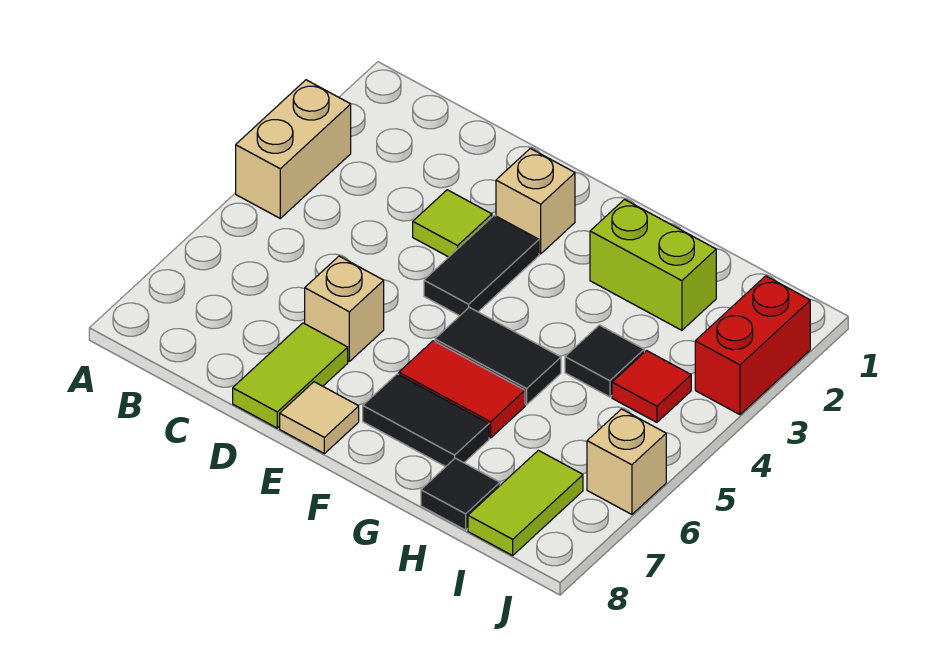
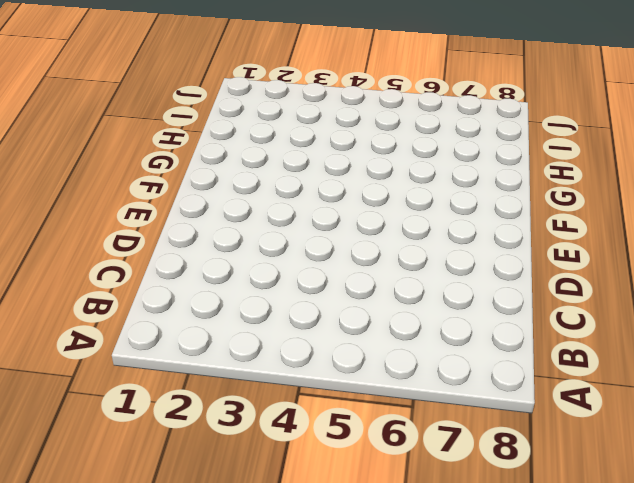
none -> tan brick A3:A4 level 1
none -> lime tile D3 level 1
none -> tan brick D6 level 1

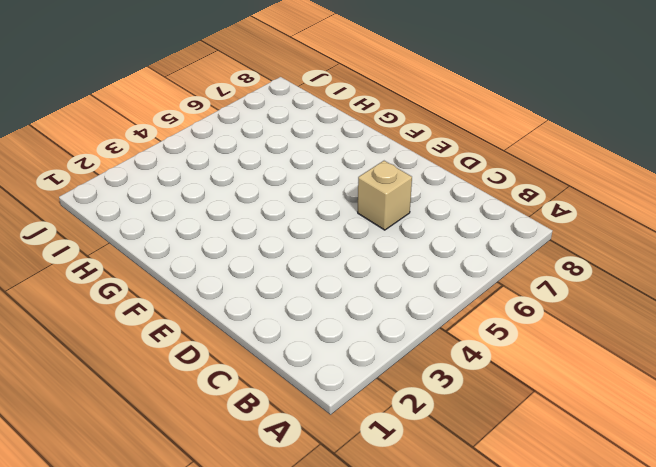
none -> tan brick A3:A4 level 1
none -> lime tile D3 level 1
none -> lime tile D7:D8 level 1

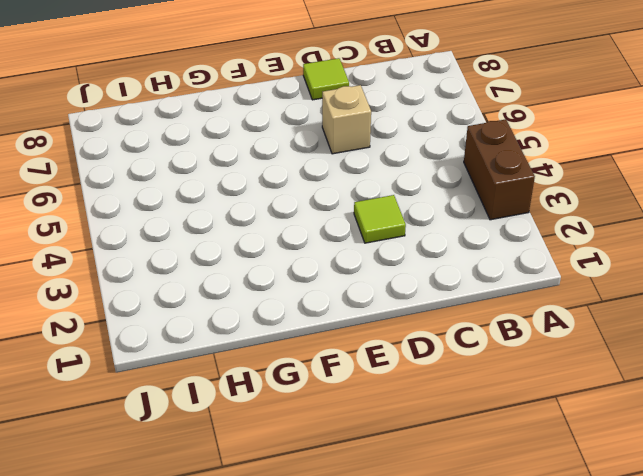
brown brick A3:A4 level 1 -> tan brick A3:A4 level 1
lime tile D8 level 1 -> lime tile D7:D8 level 1
none -> tan brick E2 level 1
none -> black tile E3:E4 level 1
none -> tan tile E8 level 1

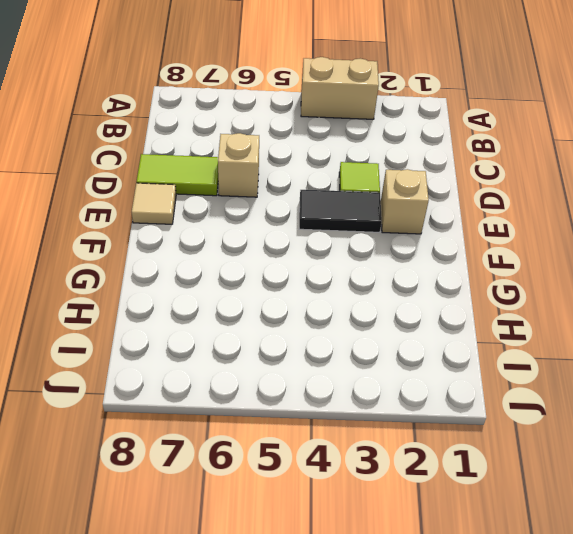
none -> black tile F5:G5 level 1
none -> red tile F6:G6 level 1
none -> black tile F7:G7 level 1

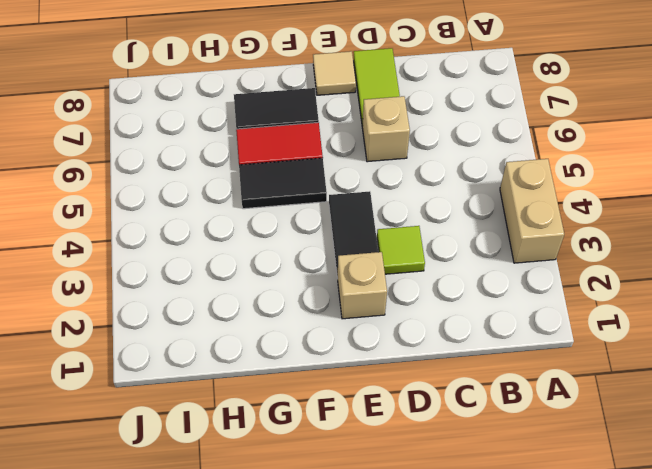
none -> lime brick G2:H2 level 1
none -> black tile H4 level 1
none -> black tile H8 level 1

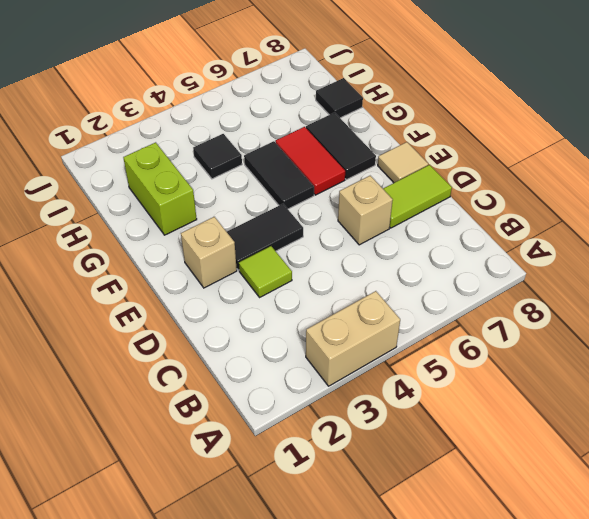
none -> red tile I4 level 1
none -> lime tile I7:I8 level 1
none -> red brick J2:J3 level 1

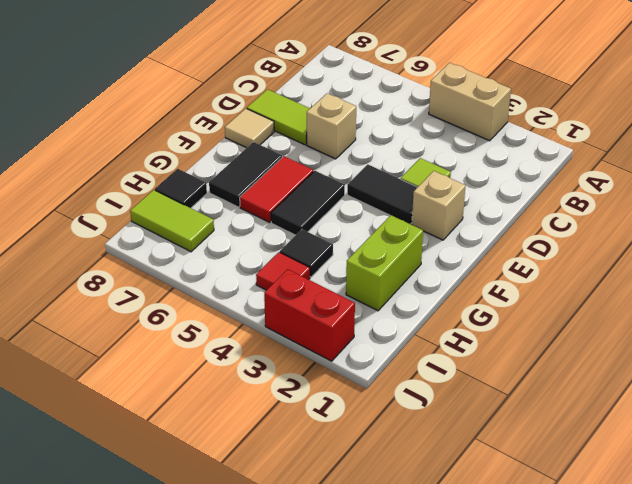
none -> tan brick J6 level 1

